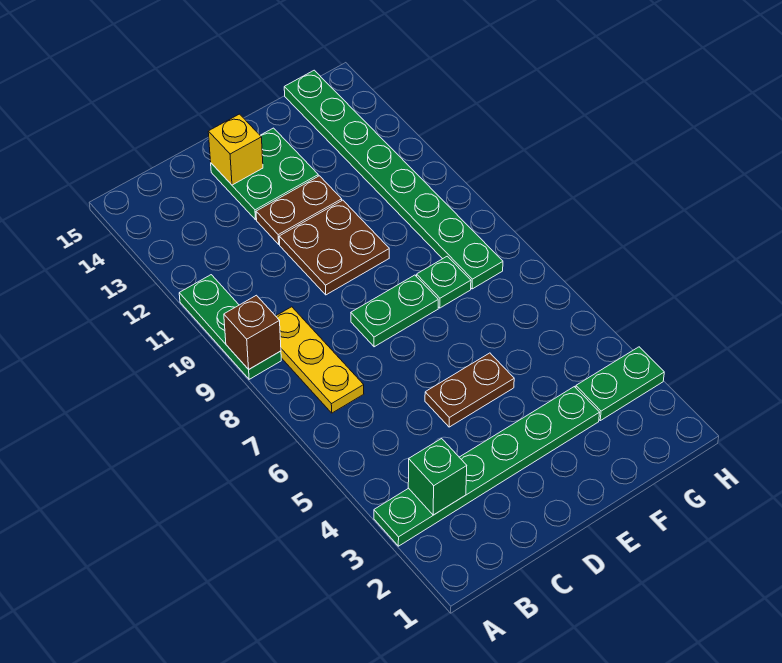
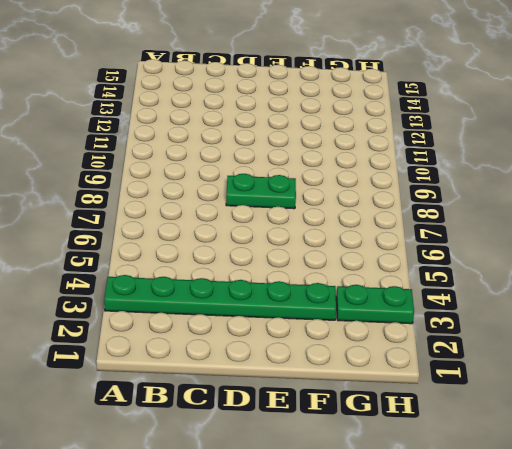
none -> green plate A9:A11 level 1
none -> yellow plate B7:B9 level 1
none -> brown plate D5:E5 level 1

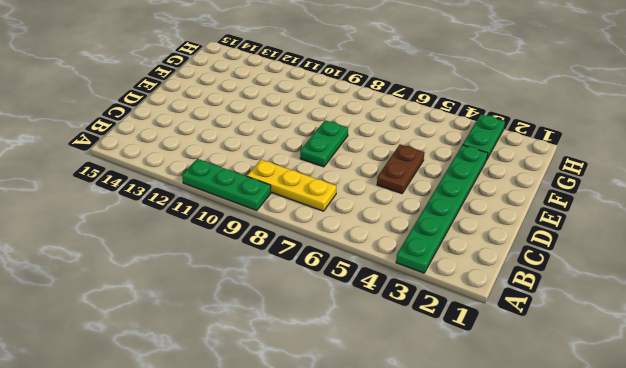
none -> brown plate D10:E11 level 1
none -> brown plate D12:E12 level 1
none -> green plate D13:E14 level 1

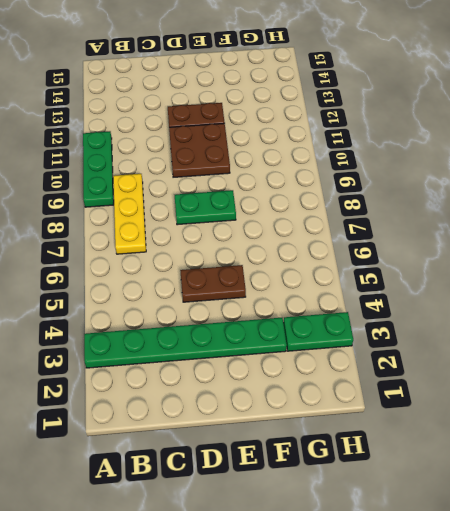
none -> green plate D13:E14 level 1
none -> green plate F8 level 1
none -> green plate G8:G15 level 1

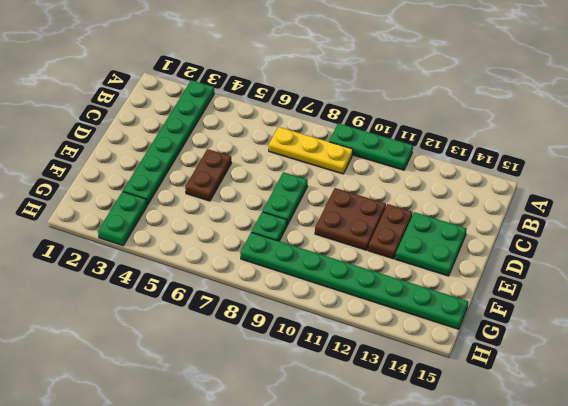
none -> brown brick A9 level 2
none -> green brick B3 level 2
none -> yellow brick D14 level 2

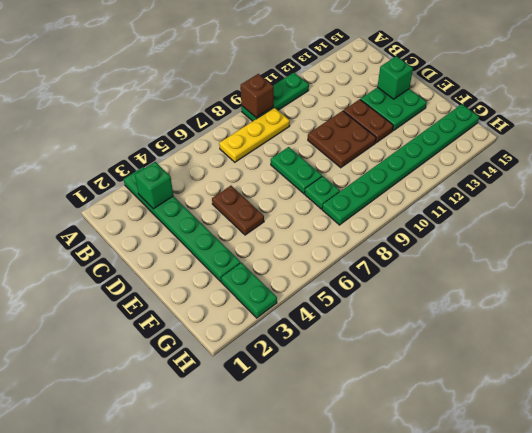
green brick D14 level 2 -> yellow brick D14 level 2

